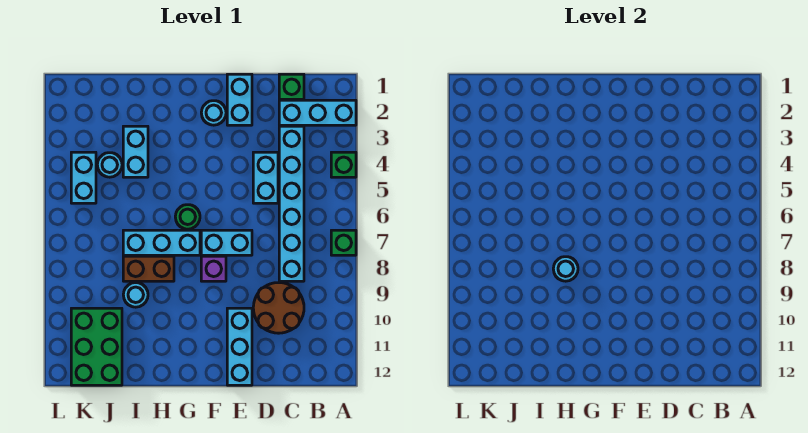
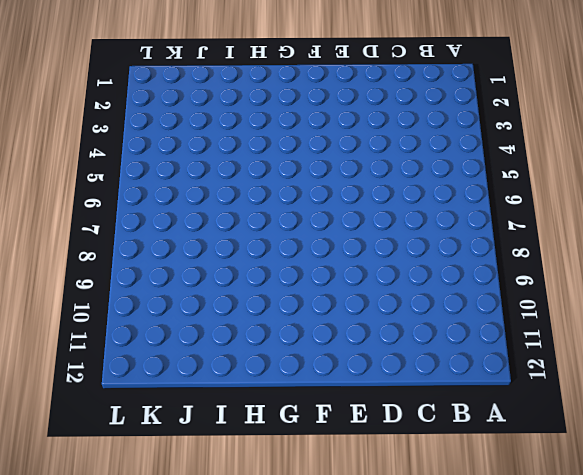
none -> cyan brick A2:C2 level 1
none -> green brick A4 level 1
none -> green brick A7 level 1

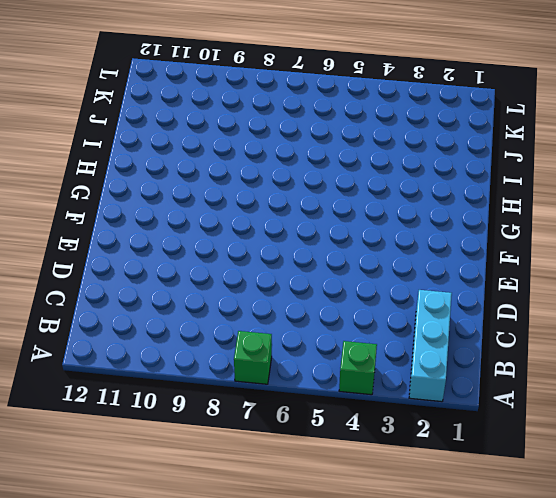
none -> green brick C1 level 1
none -> cyan brick C3:C8 level 1
none -> brown round brick C9:D10 level 1

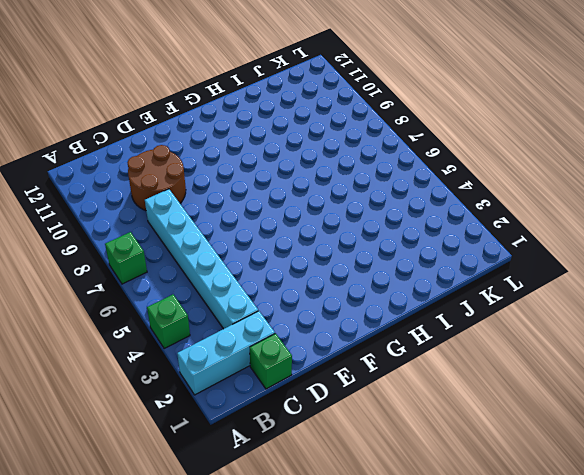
none -> cyan brick D4:D5 level 1
none -> cyan brick E1:E2 level 1
none -> cyan brick E7:F7 level 1

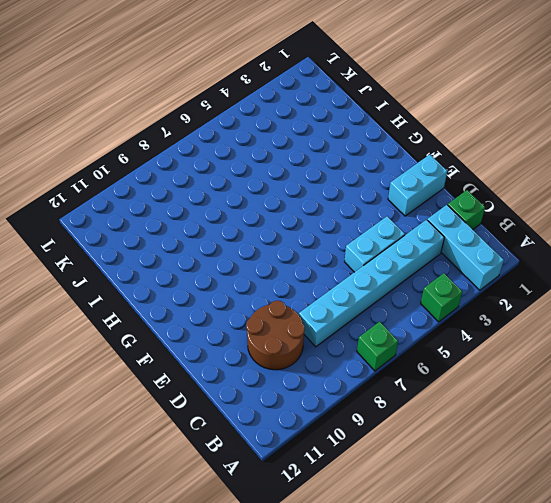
none -> cyan brick E7:F7 level 1
none -> cyan brick E10:E12 level 1
none -> cyan round brick F2 level 1

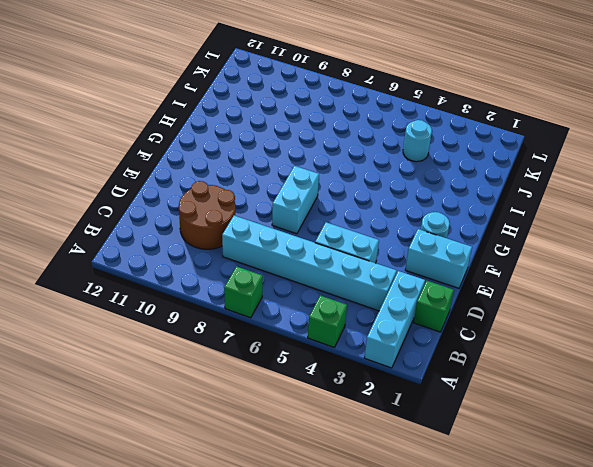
none -> cyan brick E10:E12 level 1
none -> purple brick F8 level 1
none -> green round brick G6 level 1

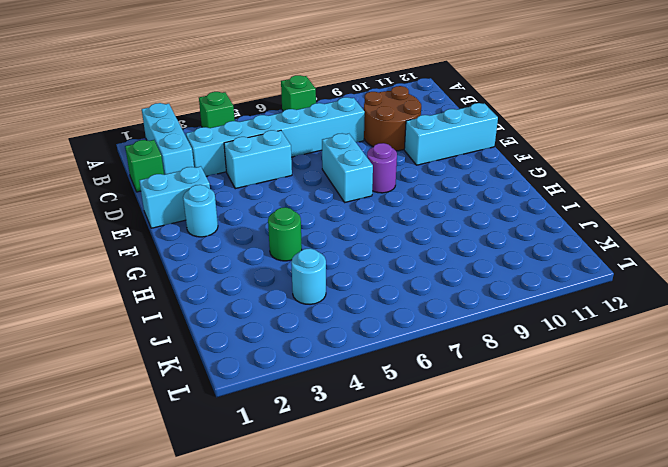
purple round brick F8 level 1 -> purple brick F8 level 1
green round brick H4 level 1 -> green round brick G6 level 1
none -> cyan brick G7:I7 level 1
none -> brown brick H8:I8 level 1
none -> cyan brick I3:I4 level 1

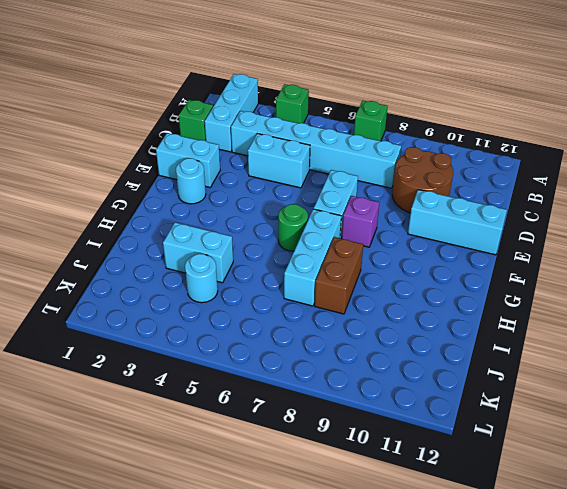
none -> cyan round brick I9 level 1
none -> green brick J10:K12 level 1
none -> cyan brick K4:K5 level 1

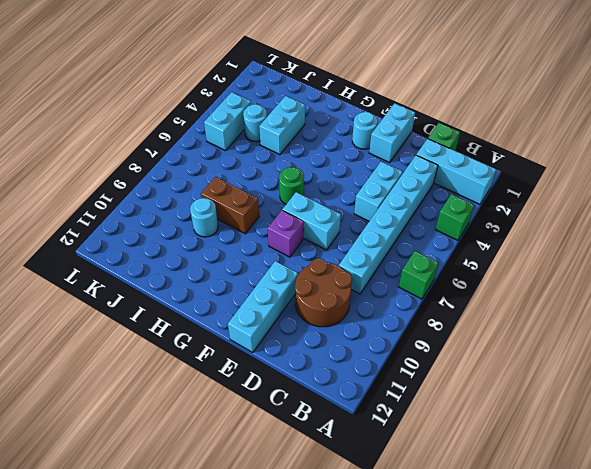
none -> cyan brick G7:I7 level 1
none -> green brick J10:K12 level 1
none -> cyan round brick H8 level 2

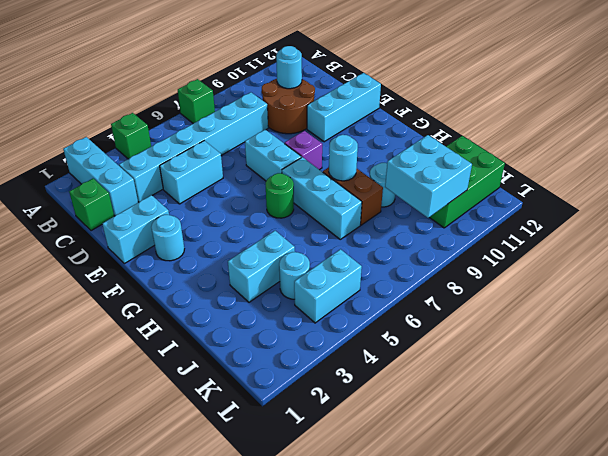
cyan round brick C10 level 2 -> none
cyan brick J9:K10 level 2 -> none

